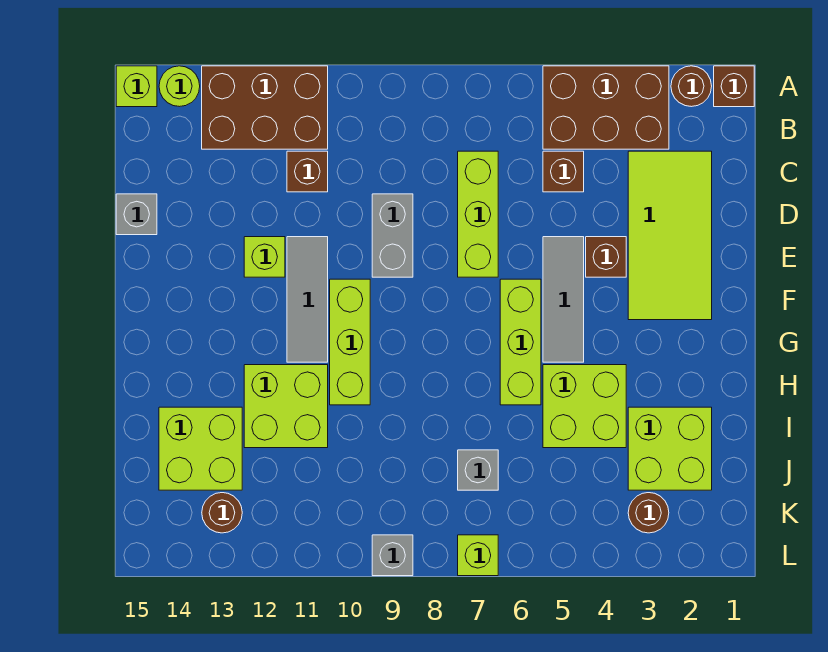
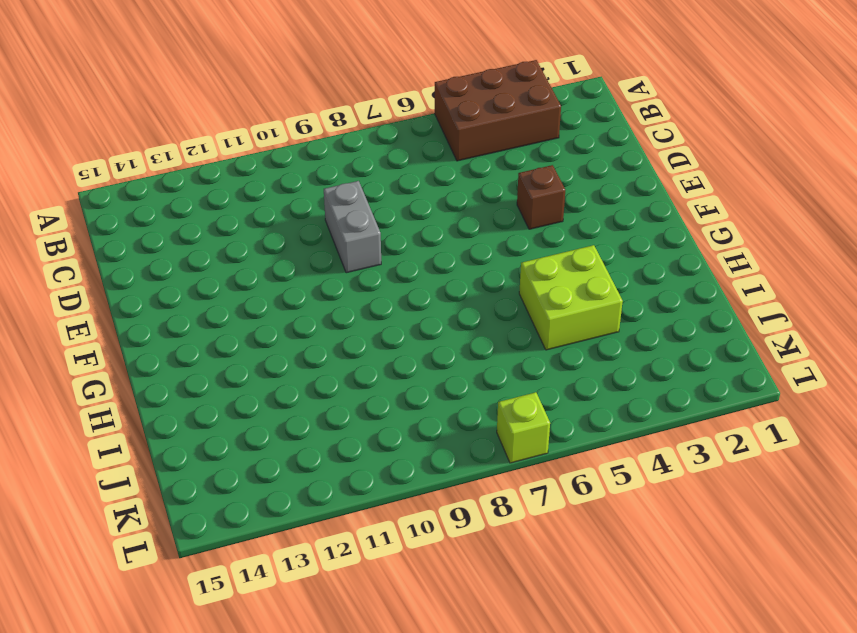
none -> brown brick A1 level 1
none -> brown round brick A2 level 1
none -> brown brick A11:B13 level 1

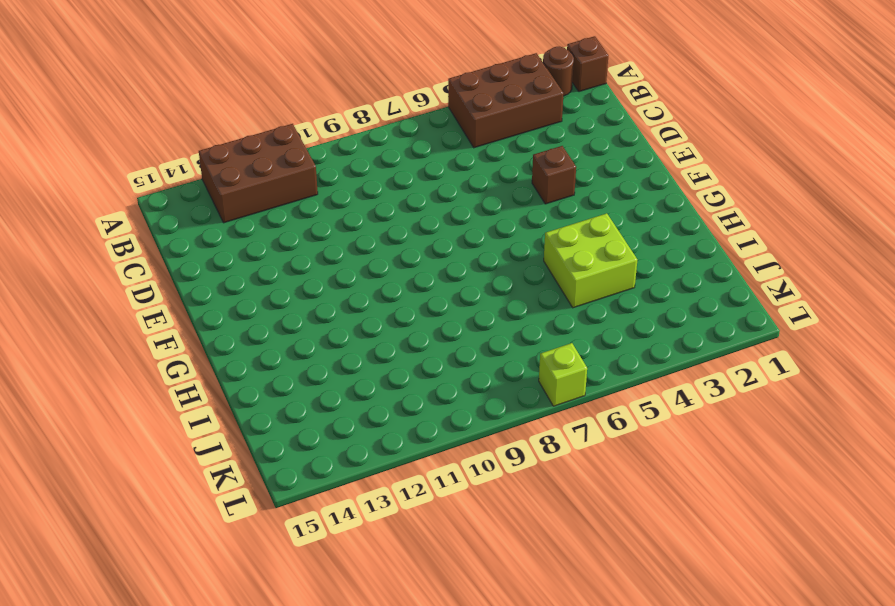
none -> lime round brick A14 level 1
none -> lime brick A15 level 1
none -> lime tile C2:F3 level 1

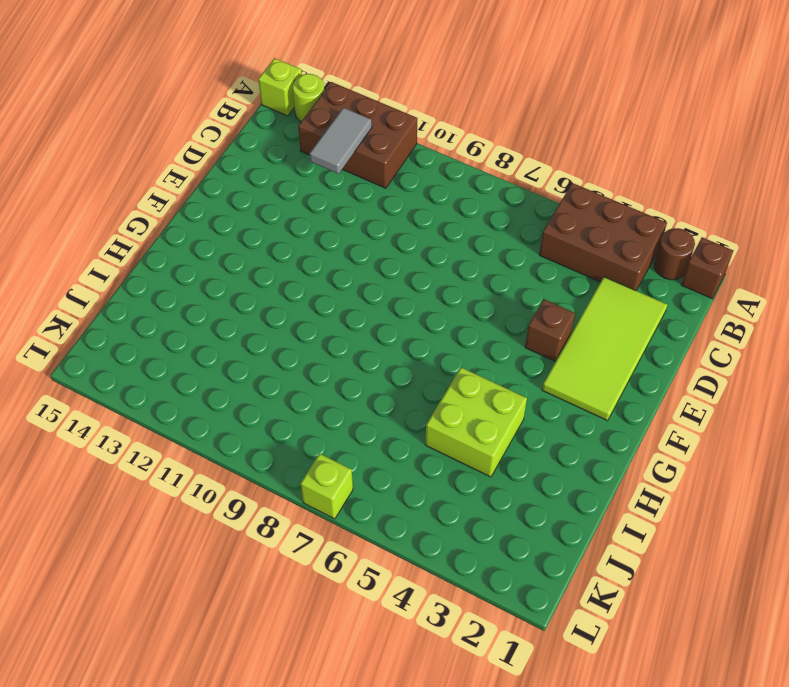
grey tile B12:C12 level 2 -> none
none -> brown brick C5 level 1
none -> lime brick C7:E7 level 1
none -> brown brick C11 level 1

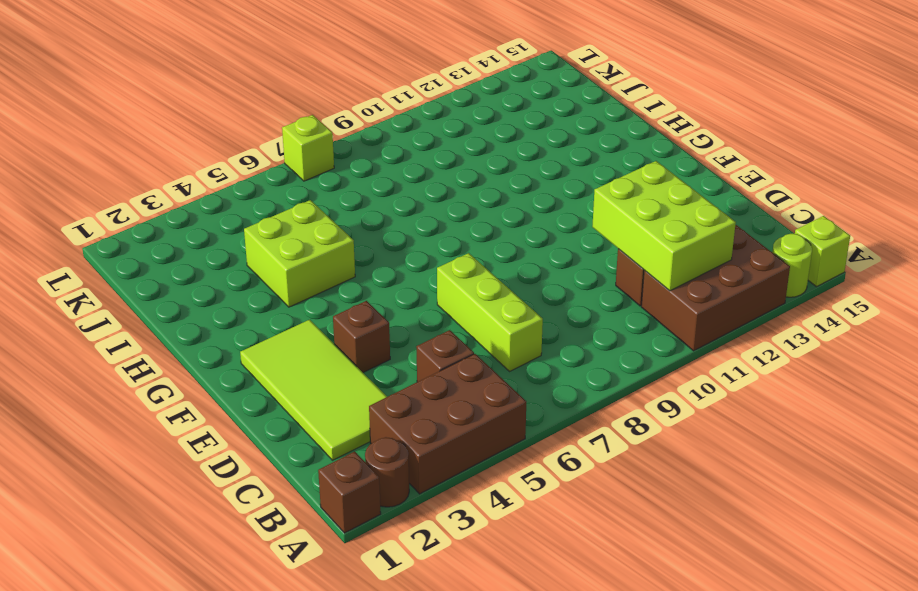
lime brick B11:D12 level 2 -> none
none -> grey brick D9:E9 level 1
none -> grey brick D15 level 1
none -> grey tile E5:G5 level 1

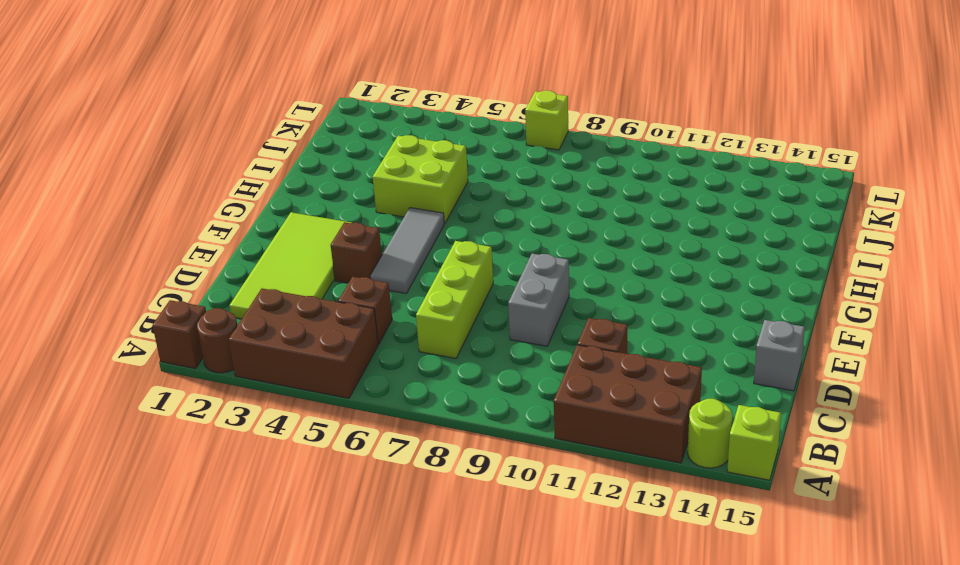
none -> grey tile E11:G11 level 1
none -> lime brick E12 level 1
none -> lime brick F6:H6 level 1

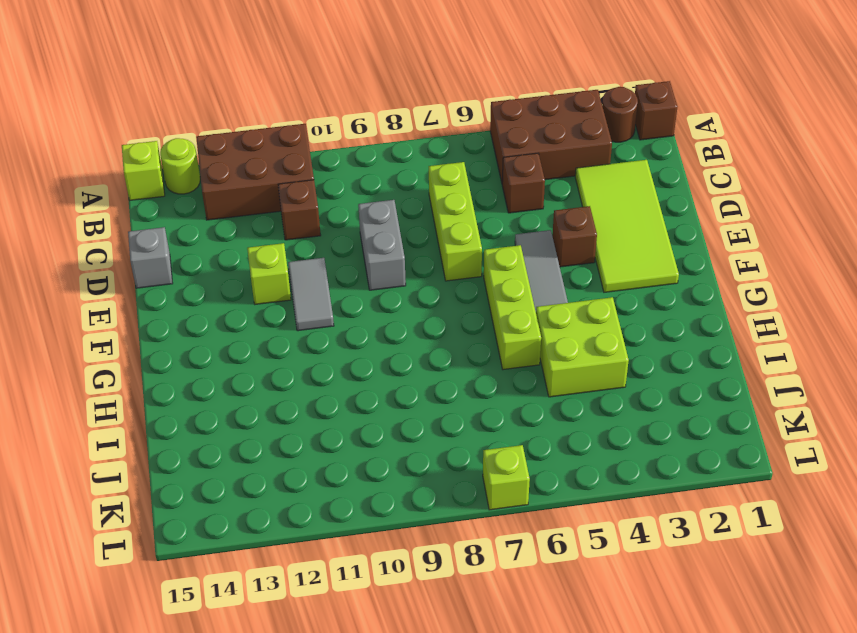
grey tile E11:F11 level 1 -> grey tile E11:G11 level 1
none -> lime brick F10:H10 level 1
none -> lime brick H11:I12 level 1
none -> lime brick I2:J3 level 1

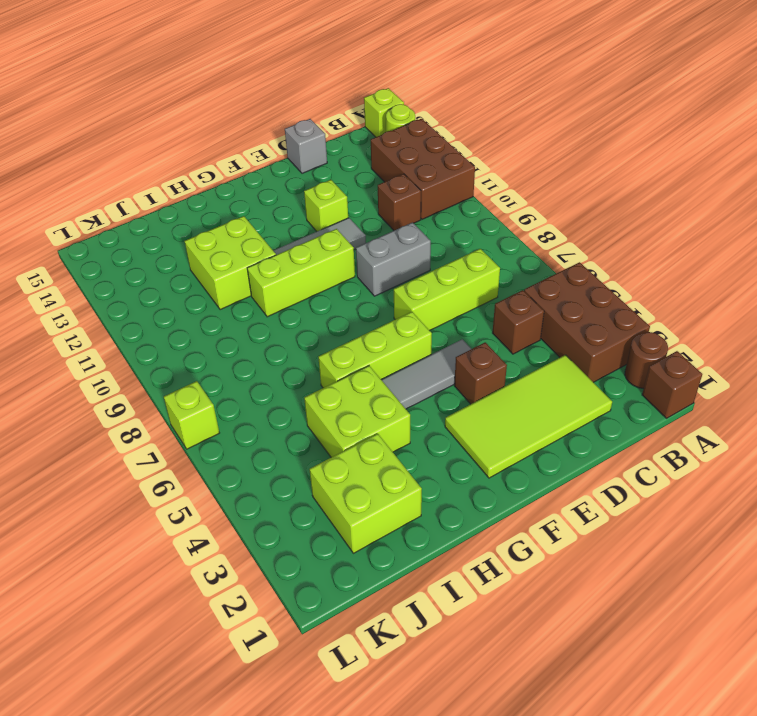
none -> lime brick I13:J14 level 1
none -> grey brick J7 level 1
none -> brown round brick K3 level 1

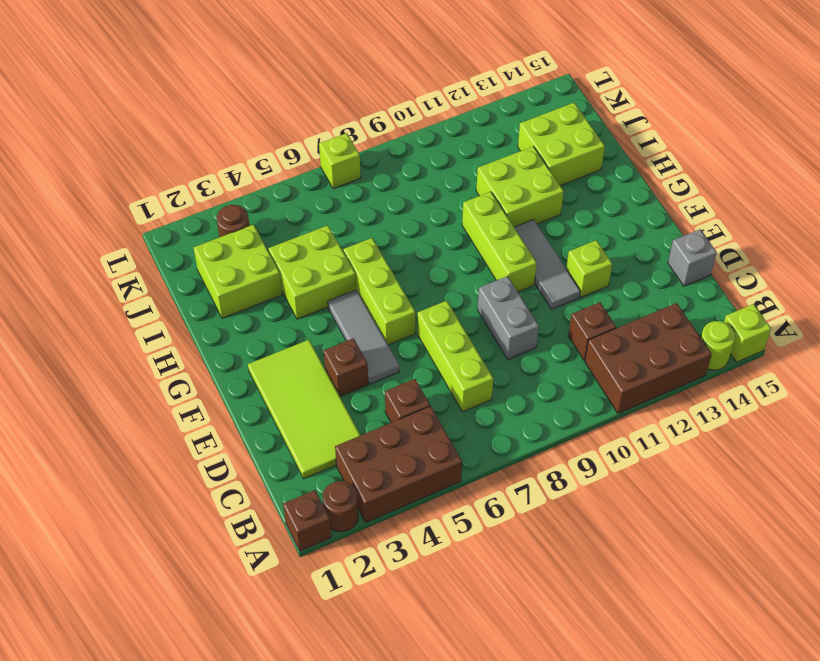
none -> grey brick J7 level 1
none -> brown round brick K13 level 1
none -> grey brick L9 level 1

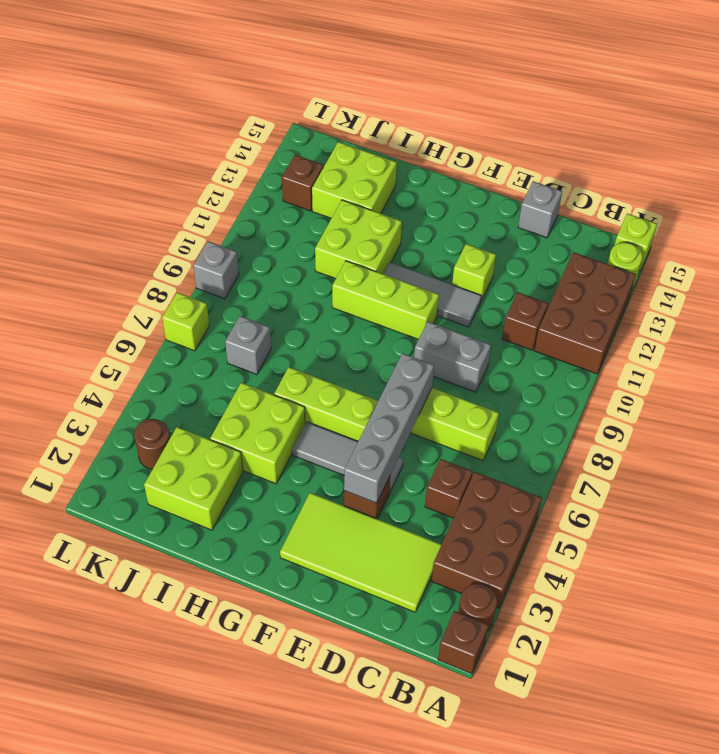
grey brick E4:E7 level 2 -> none
brown brick K13 level 1 -> brown round brick K13 level 1

